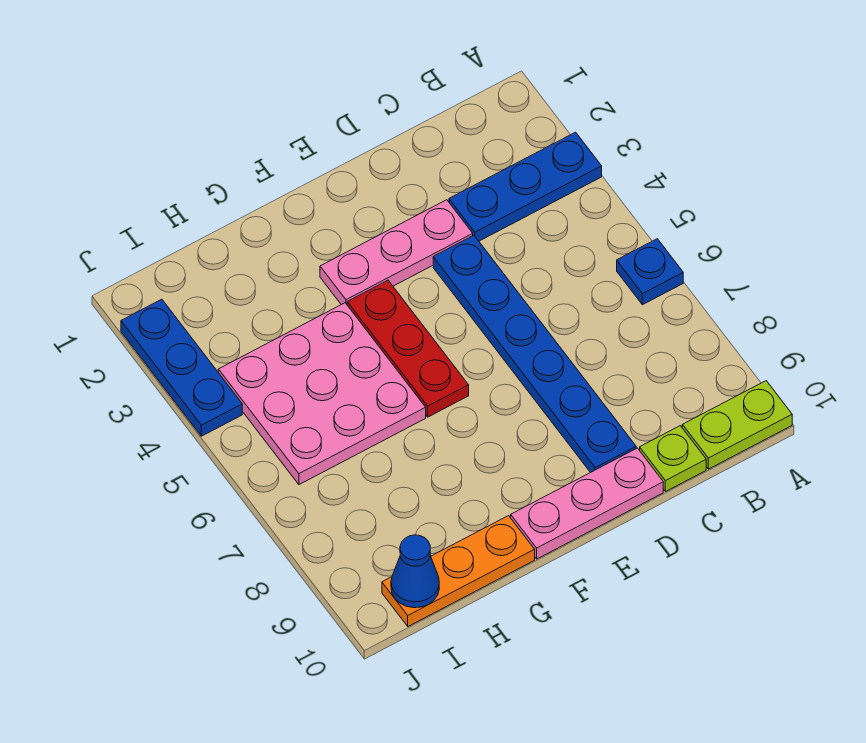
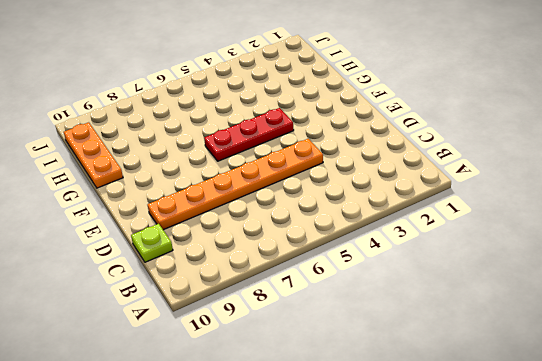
orange plate D4:D9 level 1 -> blue plate D4:D9 level 1
none -> blue plate A3:C3 level 1
none -> blue plate A6 level 1
none -> lime plate A10:B10 level 1

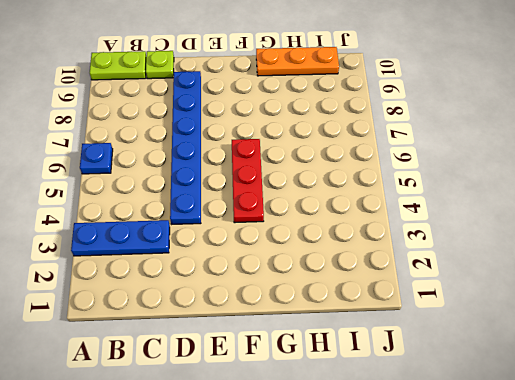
none -> pink plate D3:F3 level 1
none -> pink plate D10:F10 level 1
none -> pink plate G4:I6 level 1

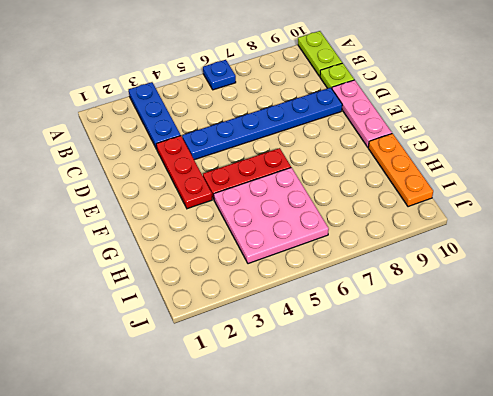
red plate D3:F3 level 1 -> pink plate D3:F3 level 1
none -> blue plate J2:J4 level 1
none -> blue cone I10 level 2

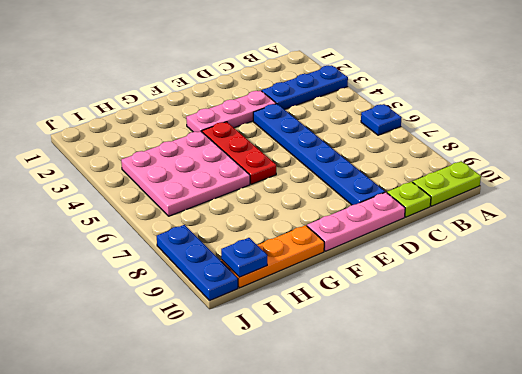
blue plate I10 level 2 -> blue cone I10 level 2
blue plate J8:J10 level 1 -> blue plate J2:J4 level 1

